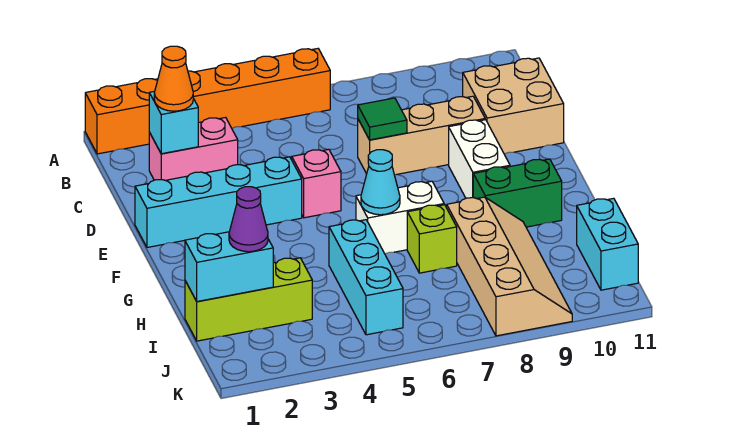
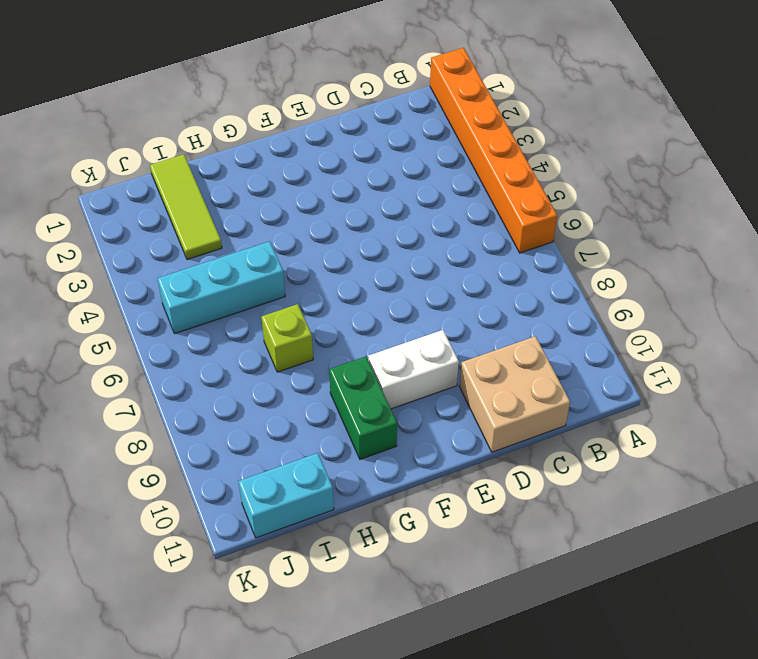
lime tile I1:I3 level 1 -> lime brick I1:I3 level 1
none -> pink brick C2:C3 level 1
none -> tan brick D7:D9 level 1
none -> cyan brick E1:E4 level 1

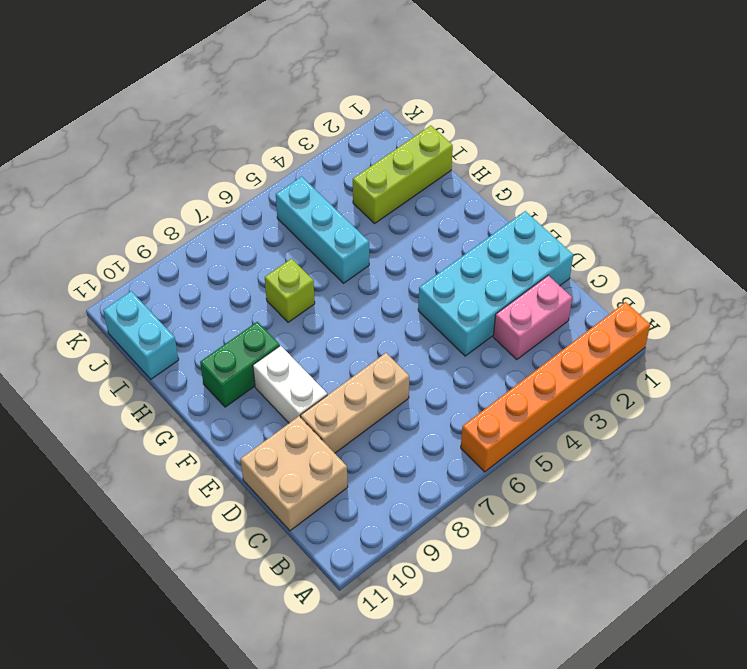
cyan brick D1:E4 level 1 -> cyan brick E1:E4 level 1
none -> pink brick E5 level 1
none -> white brick G6:G7 level 1
none -> tan slope H8:K9 level 1 top 8

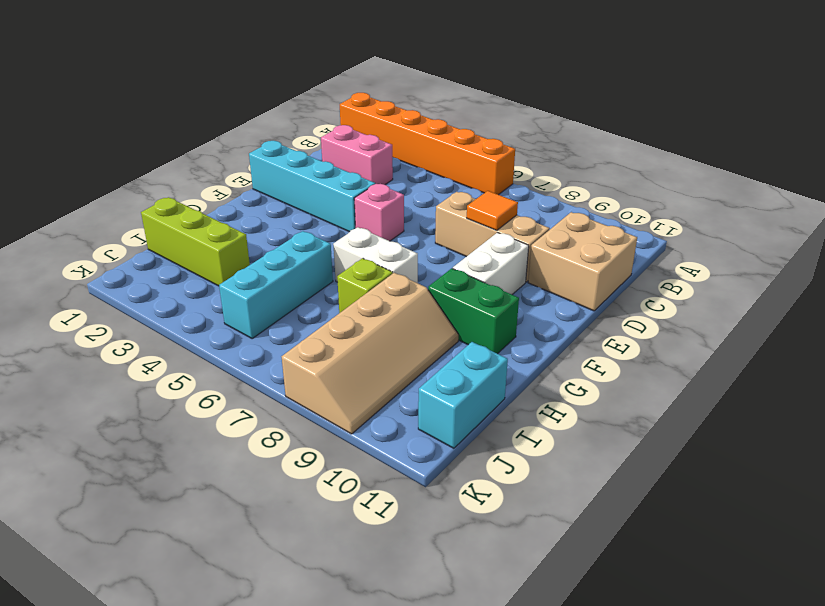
orange tile D8 level 2 -> none
none -> cyan brick C2 level 2
none -> green tile D7 level 2
none -> cyan cone G6 level 2

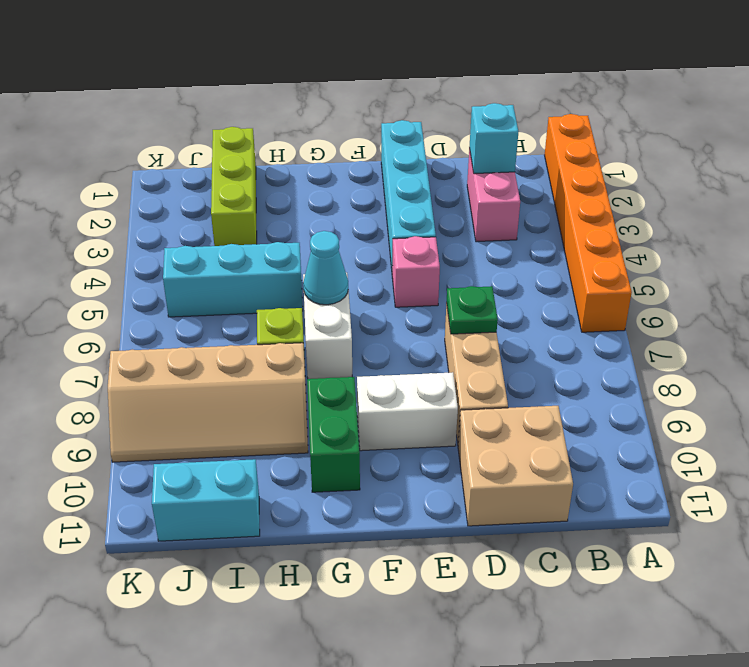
green plate D7 level 2 -> green tile D7 level 2
none -> cyan brick I1:I2 level 2
none -> orange cone C2 level 3
none -> purple cone I2 level 3

